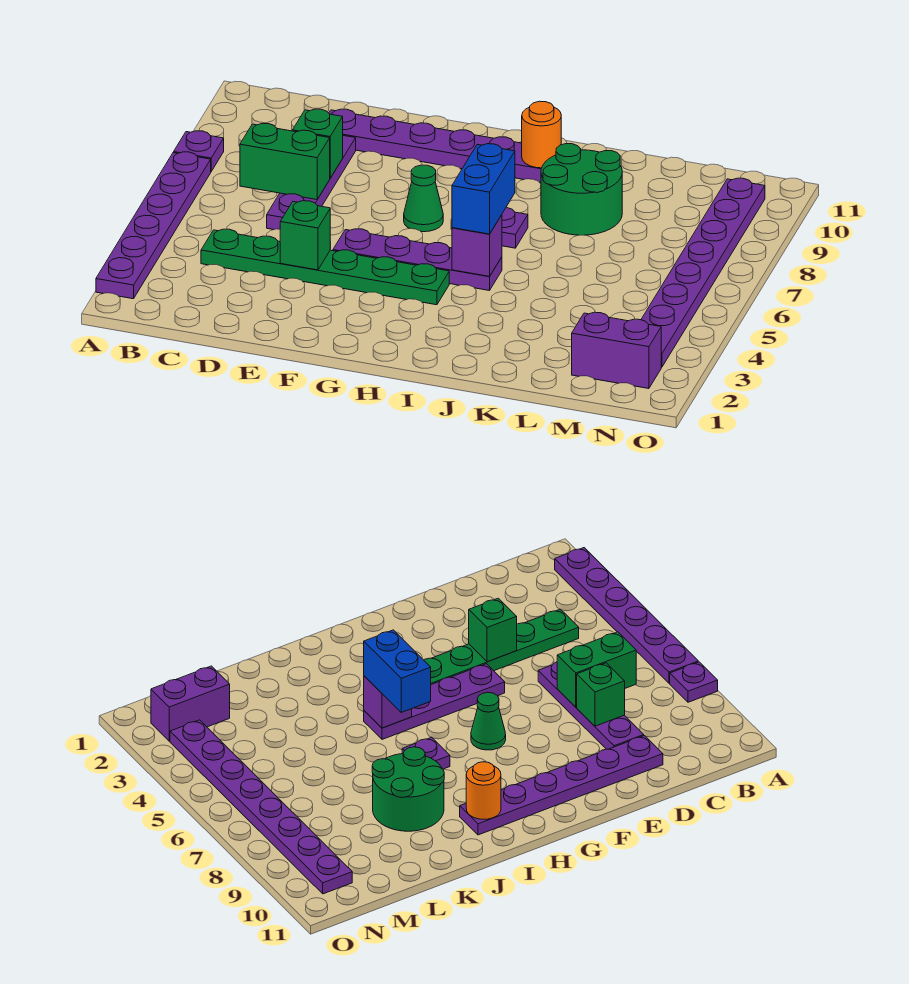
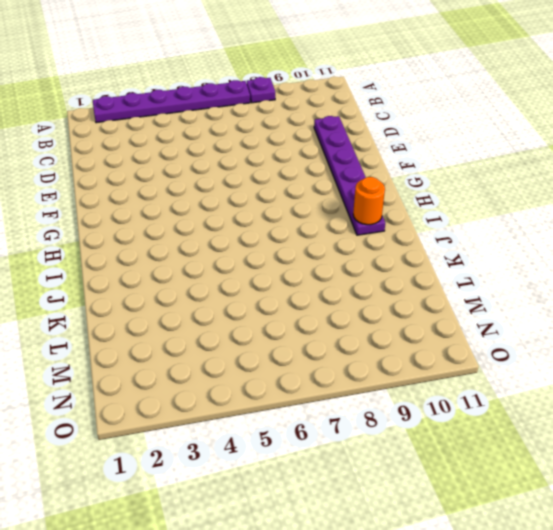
none -> green plate C4:H4 level 1
none -> purple plate D6:D9 level 1
none -> purple plate F5:I5 level 1

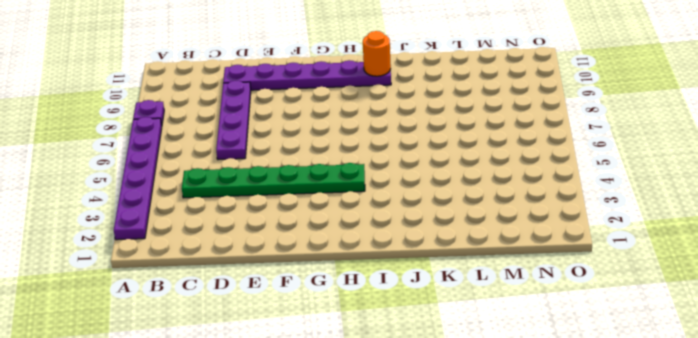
none -> purple plate F5:I5 level 1
none -> green cone G7 level 1
none -> purple plate I7 level 1

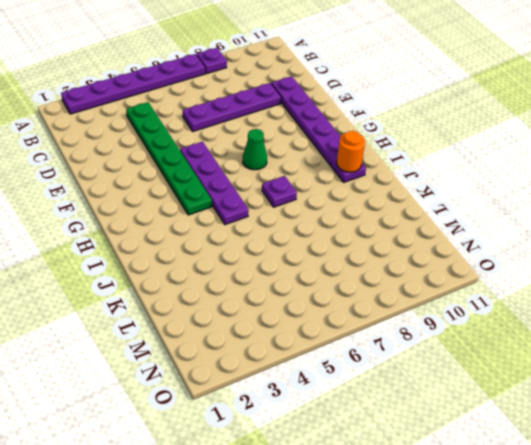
none -> green round brick J8:K9 level 1
none -> purple brick M2:N2 level 1
none -> purple plate N3:N10 level 1

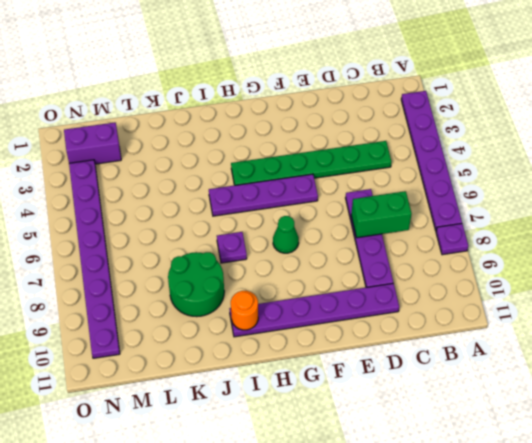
none -> green brick D8 level 2
none -> green brick E4 level 2
none -> purple brick I5 level 2

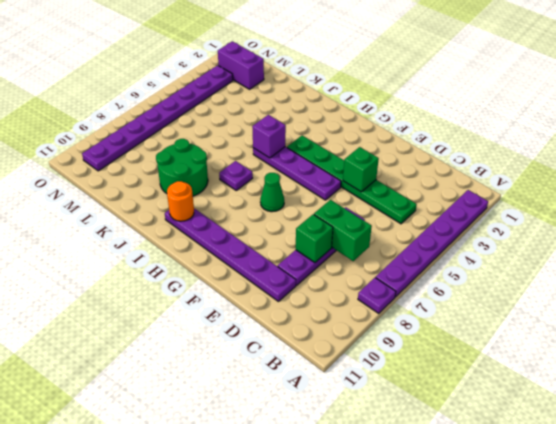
none -> blue brick I5:I6 level 3

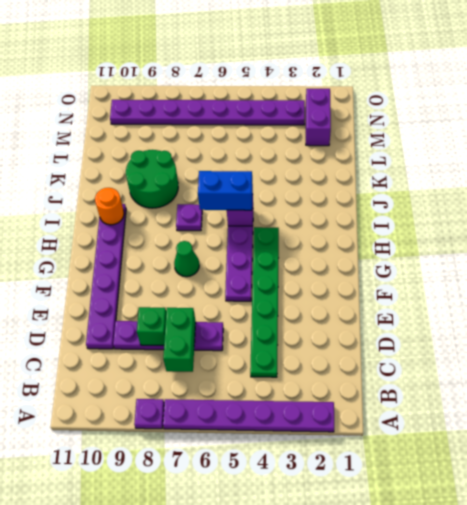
none -> green brick E4 level 2

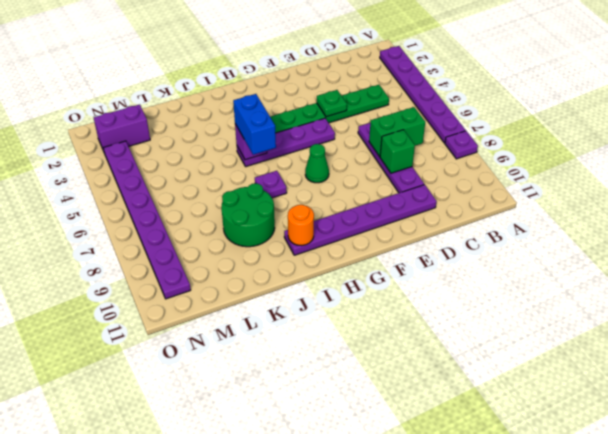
green plate E4 level 2 -> green brick E4 level 2

